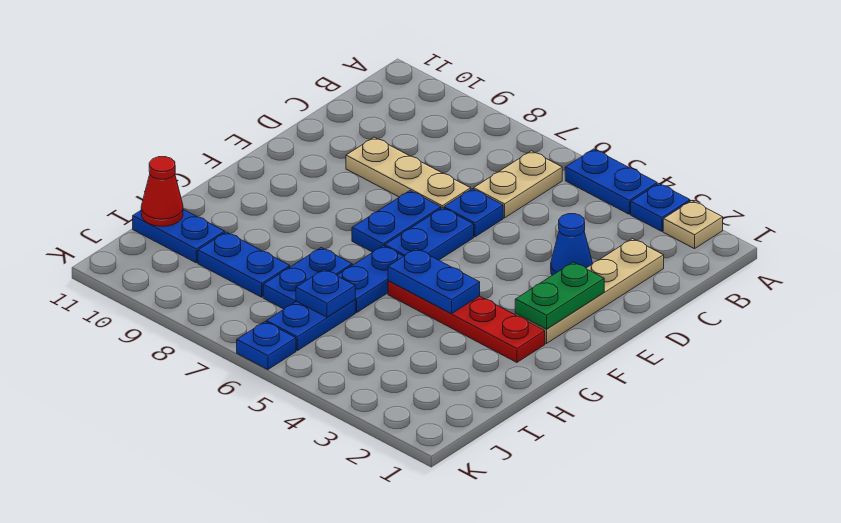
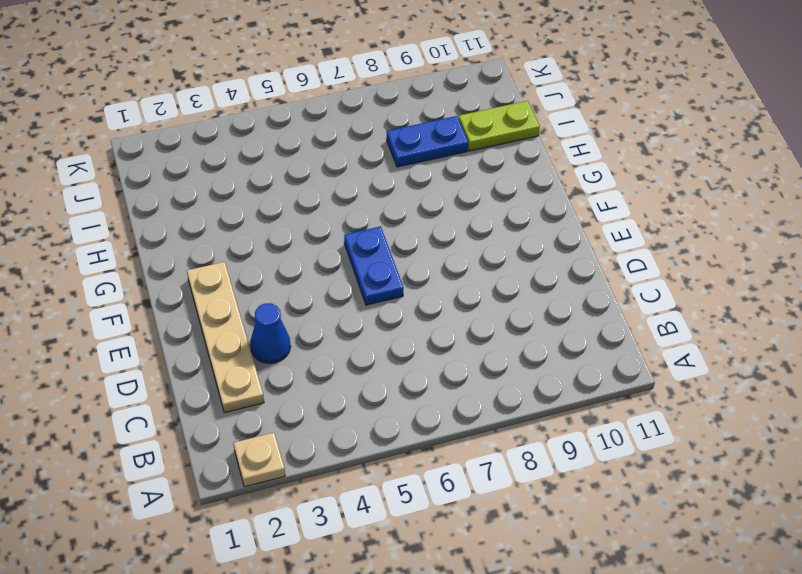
lime plate I10:I11 level 1 -> blue plate I10:I11 level 1
none -> blue plate A3 level 1
none -> blue plate A4:A5 level 1
none -> tan plate B6:C6 level 1

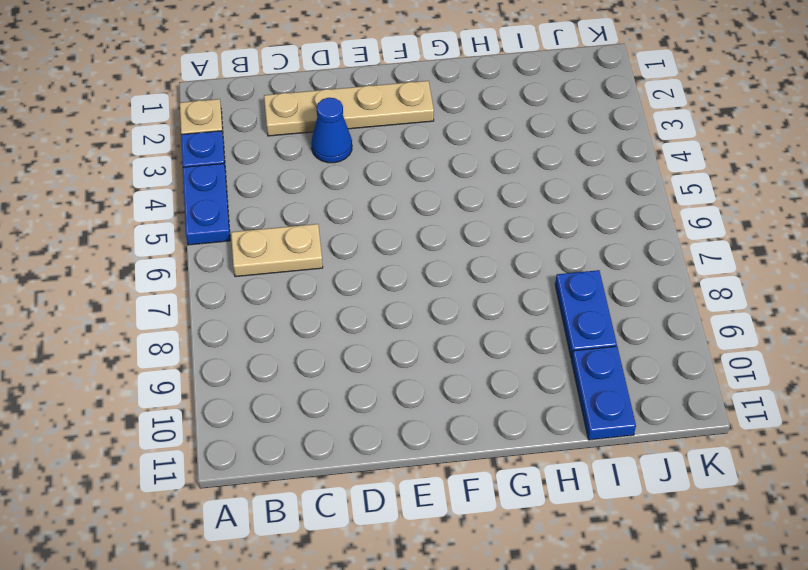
none -> blue plate D6 level 1
none -> tan plate D7:D9 level 1
none -> blue plate E6:F6 level 1

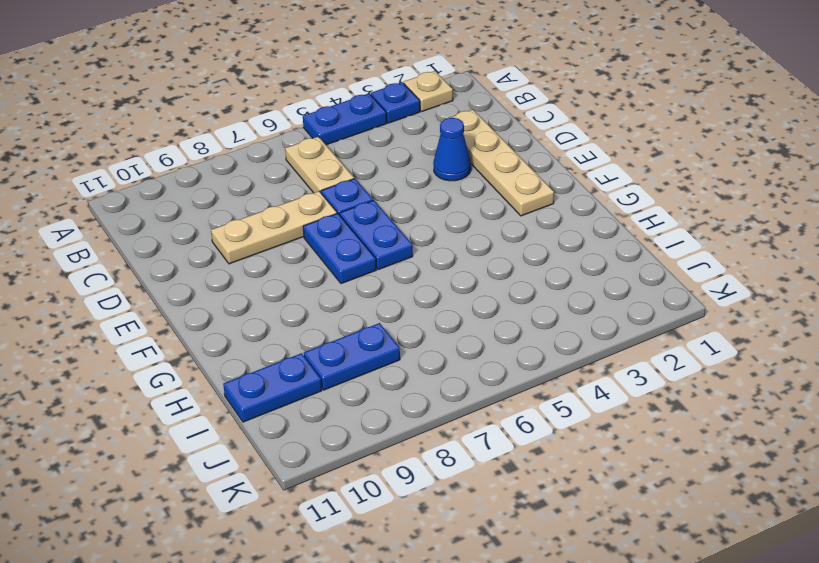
none -> red plate G2:G5 level 1
none -> blue plate G6:H6 level 1
none -> blue plate H7:I7 level 1

